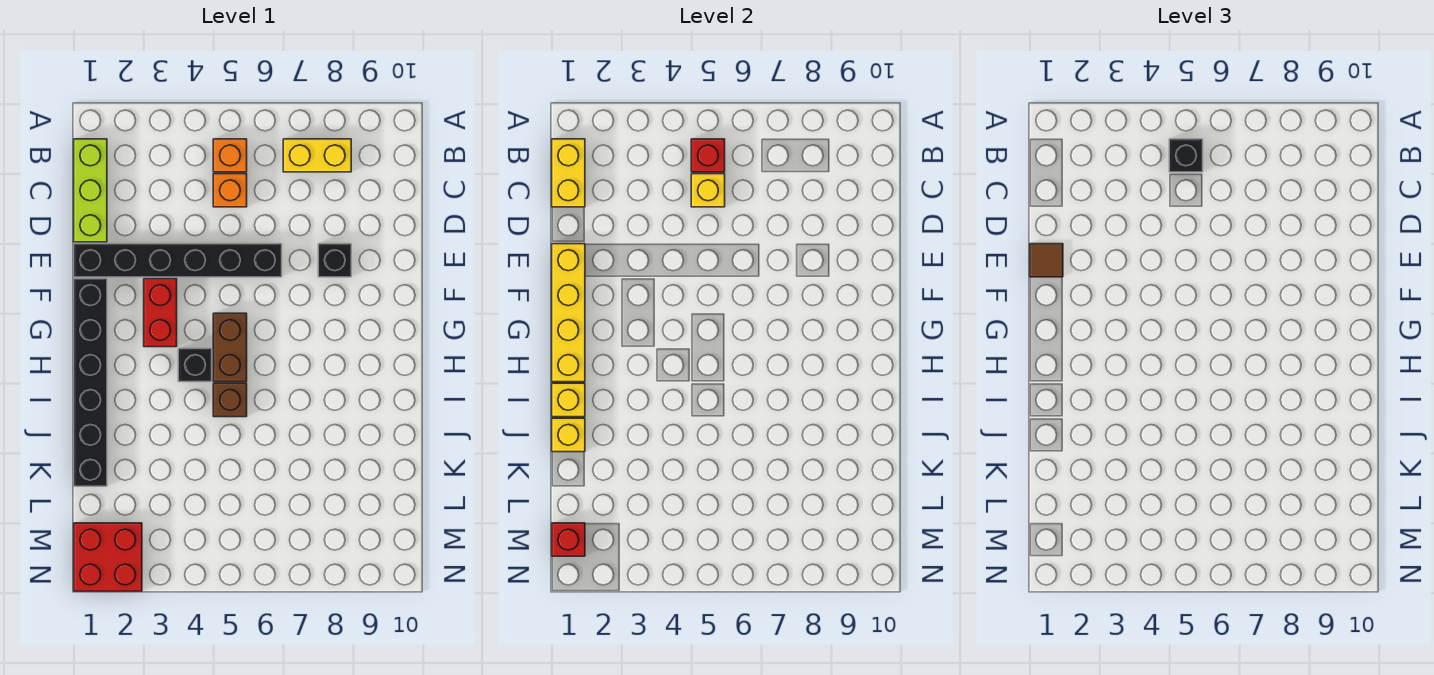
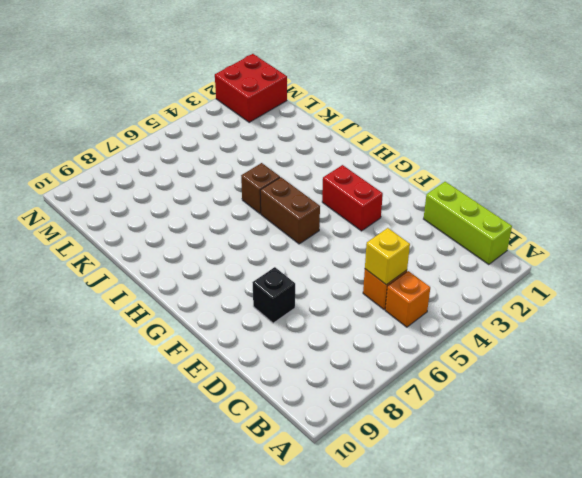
none -> yellow brick B7:B8 level 1
none -> black brick E1:E6 level 1
none -> black brick F1:K1 level 1

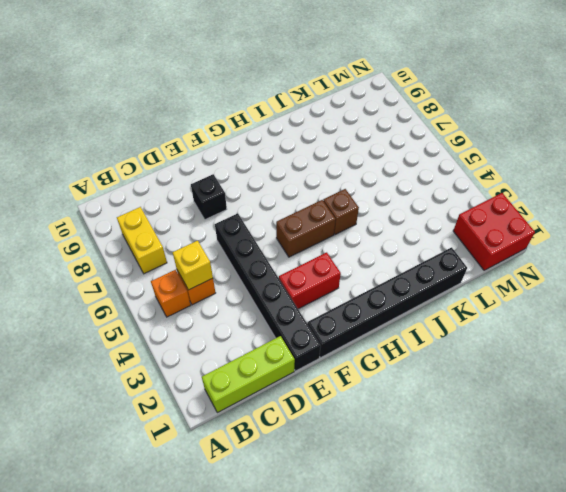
none -> black brick H4 level 1
none -> yellow brick B1:C1 level 2
none -> red brick B5 level 2

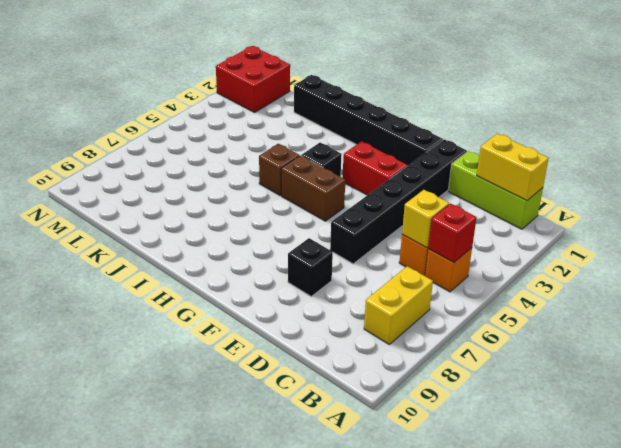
none -> yellow brick E1:H1 level 2
none -> yellow brick I1 level 2
none -> yellow brick J1 level 2

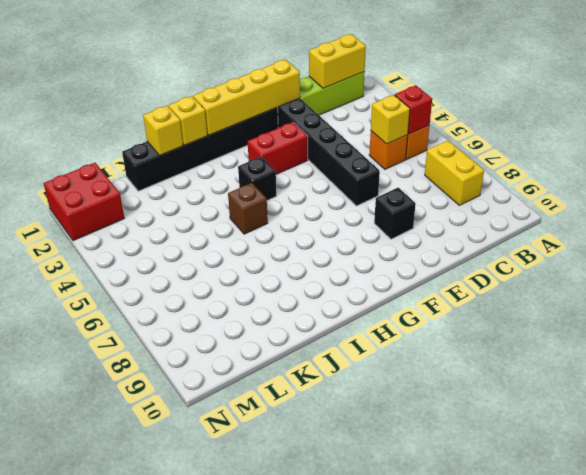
none -> brown brick G5:H5 level 1
none -> red brick M1 level 2
none -> black brick B5 level 3

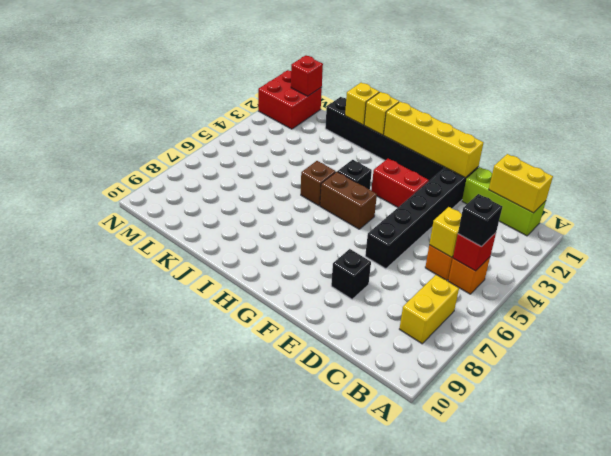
none -> brown tile E1 level 3

